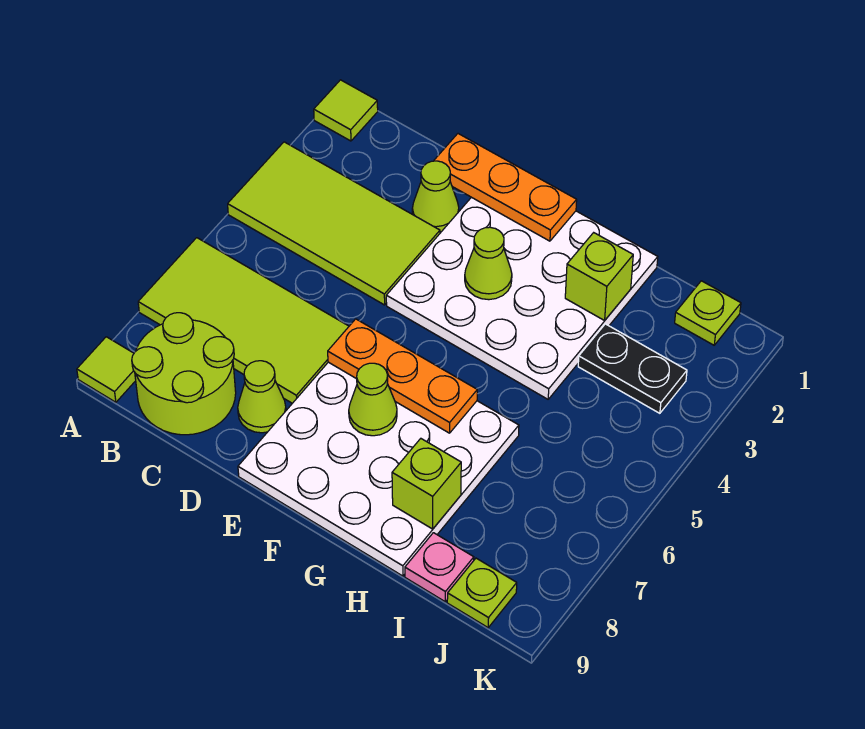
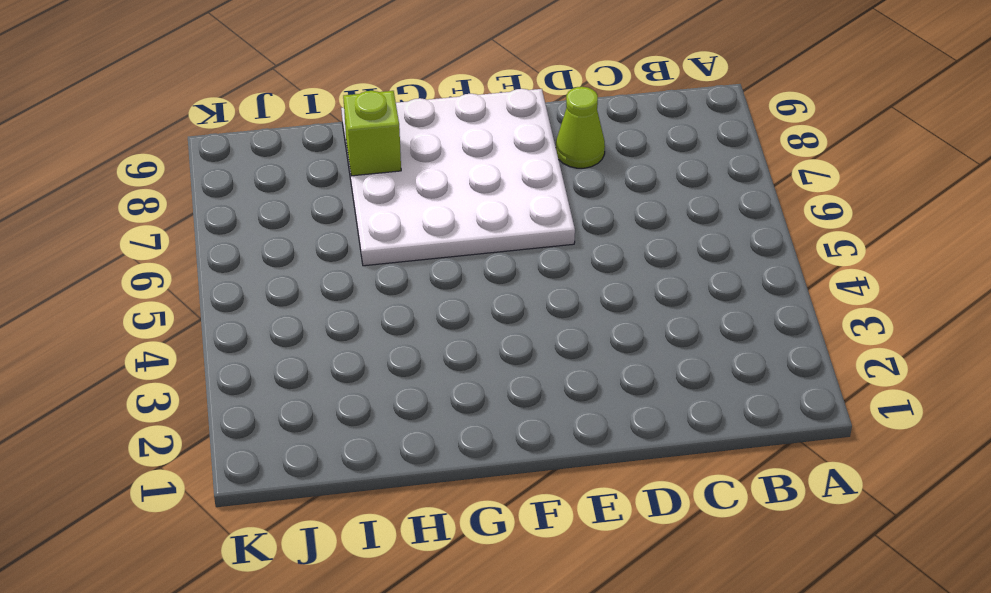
none -> lime tile A1 level 1
none -> lime tile A3:D4 level 1
none -> lime tile A6:D7 level 1

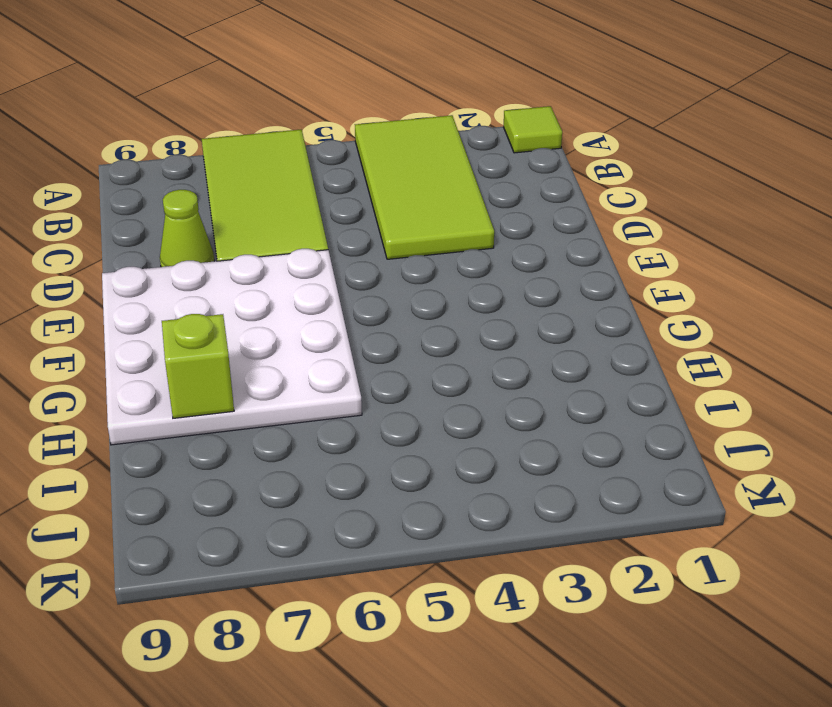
none -> lime tile A9 level 1
none -> lime round brick B8:C9 level 1
none -> lime cone D2 level 1

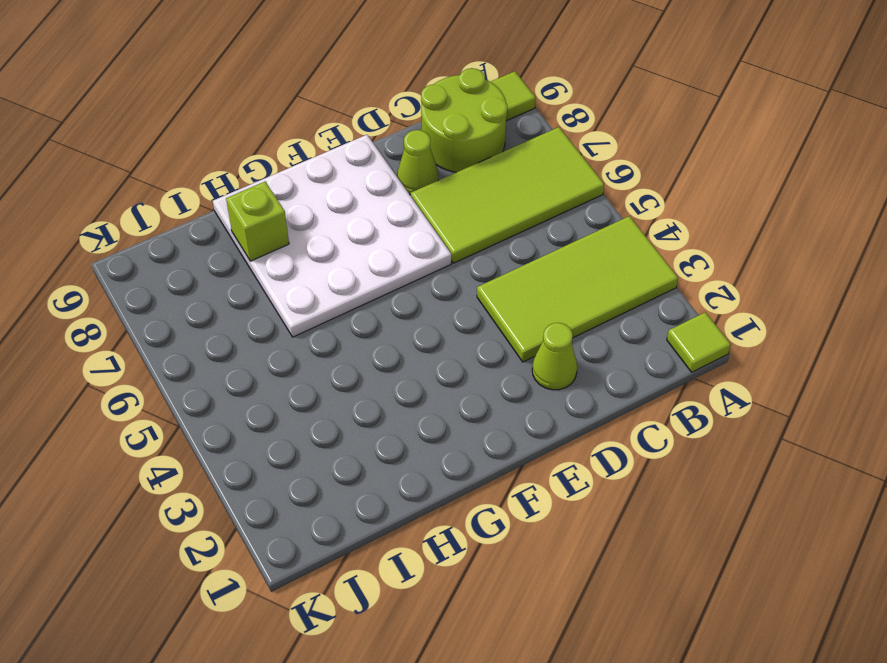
none -> white plate E1:H4 level 1
none -> black plate I3:J3 level 1
none -> pink plate I9 level 1

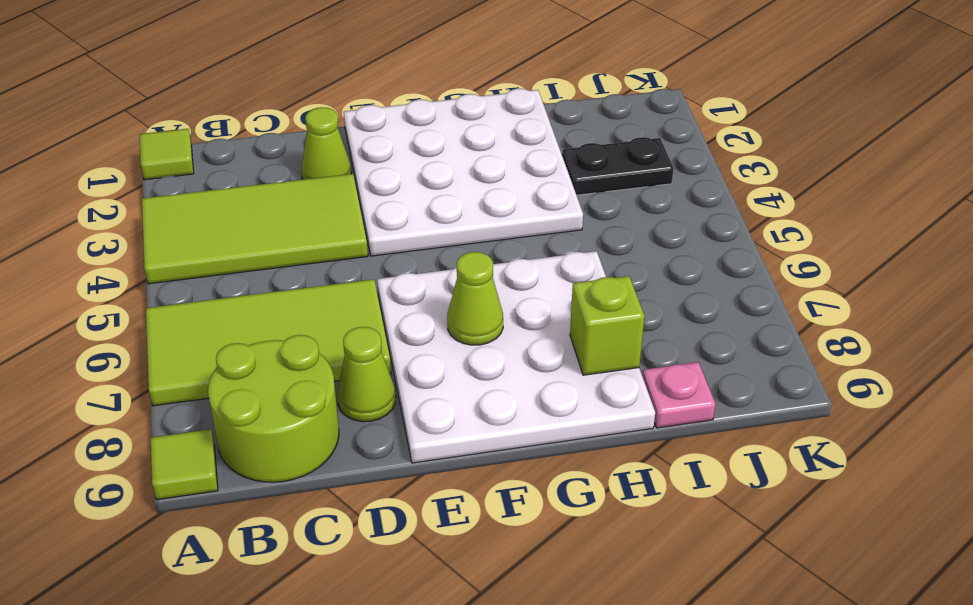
none -> lime plate J1 level 1
none -> lime plate J9 level 1
none -> orange plate D1:F1 level 2

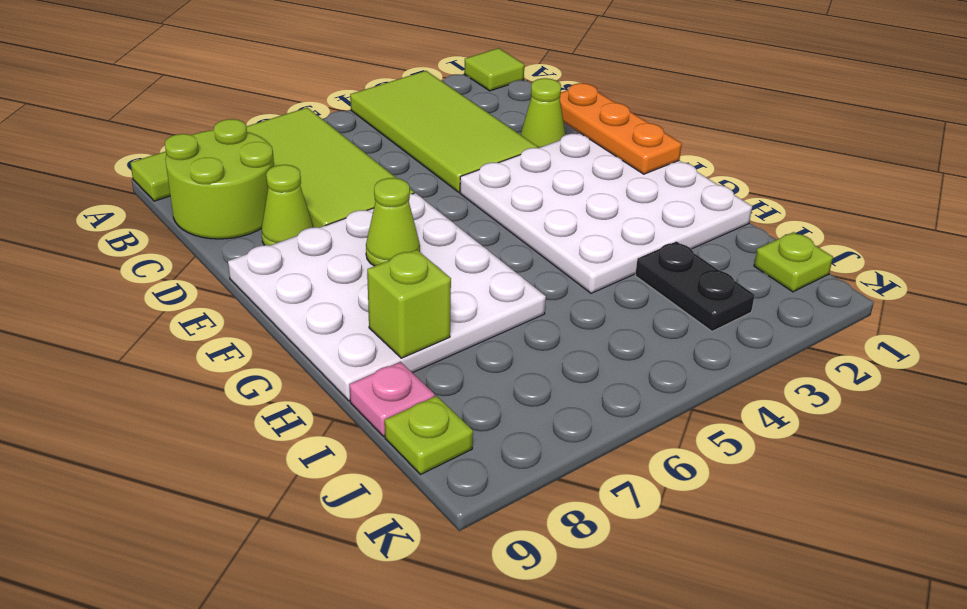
none -> orange plate E6:G6 level 2
none -> lime cone F3 level 2
none -> lime brick H2 level 2

